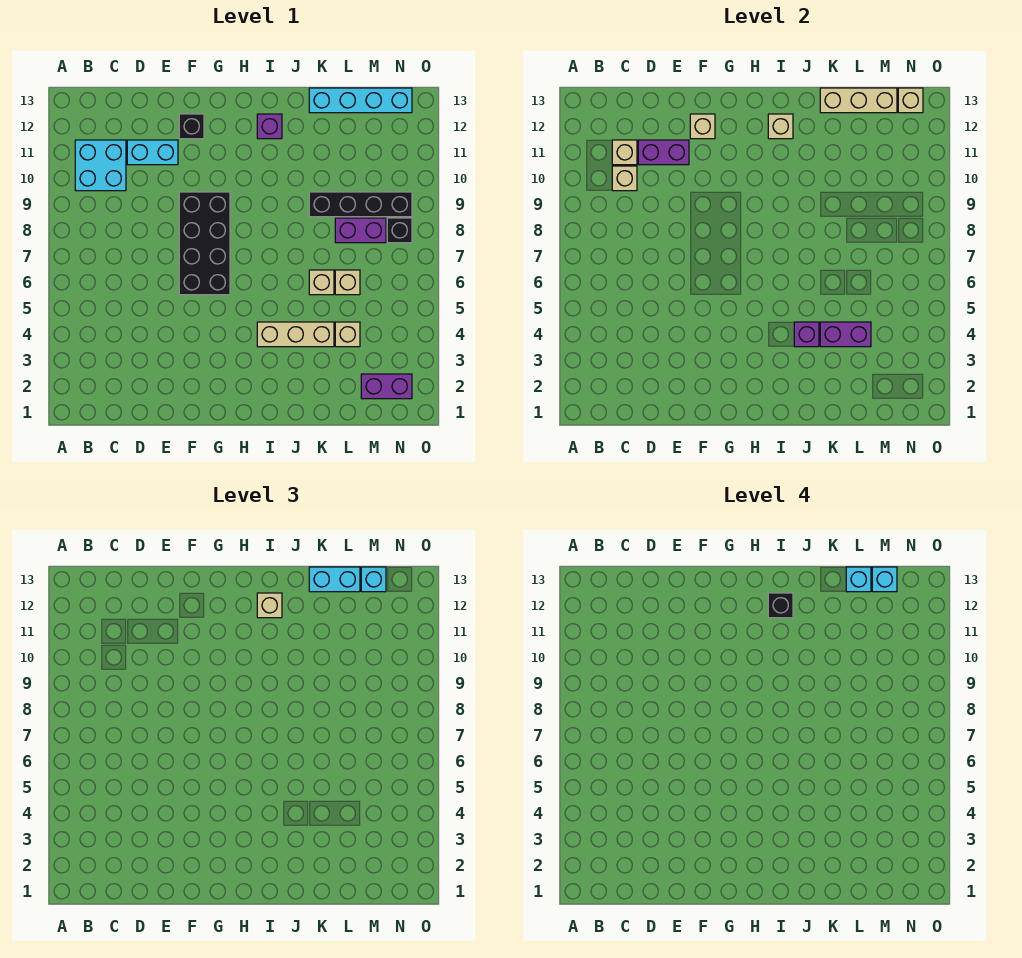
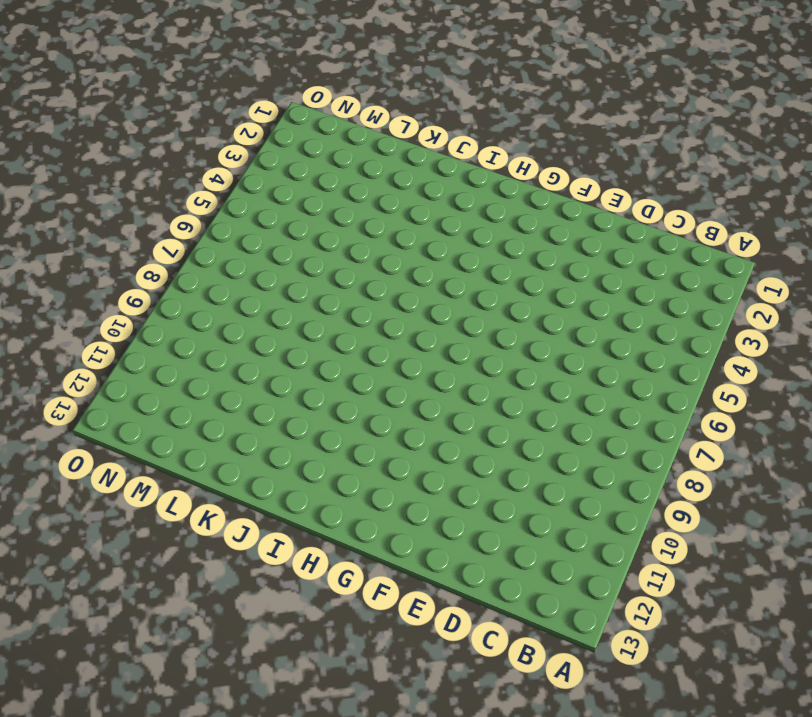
none -> cyan brick B10:C11 level 1
none -> cyan brick D11:E11 level 1
none -> black brick F6:G9 level 1

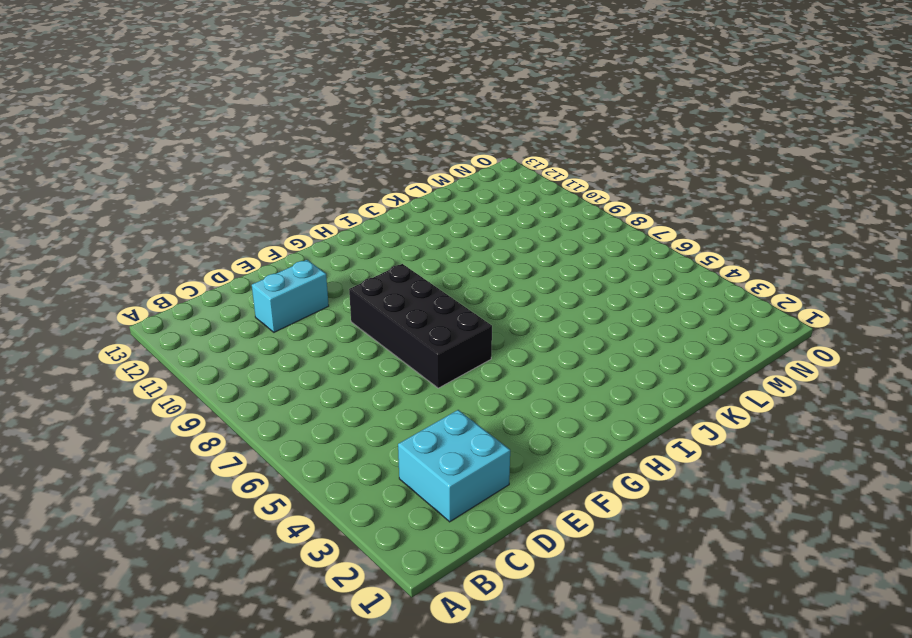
cyan brick C2:D3 level 1 -> cyan brick B10:C11 level 1
none -> black brick F12 level 1
none -> tan brick I4:K4 level 1
none -> purple brick I12 level 1

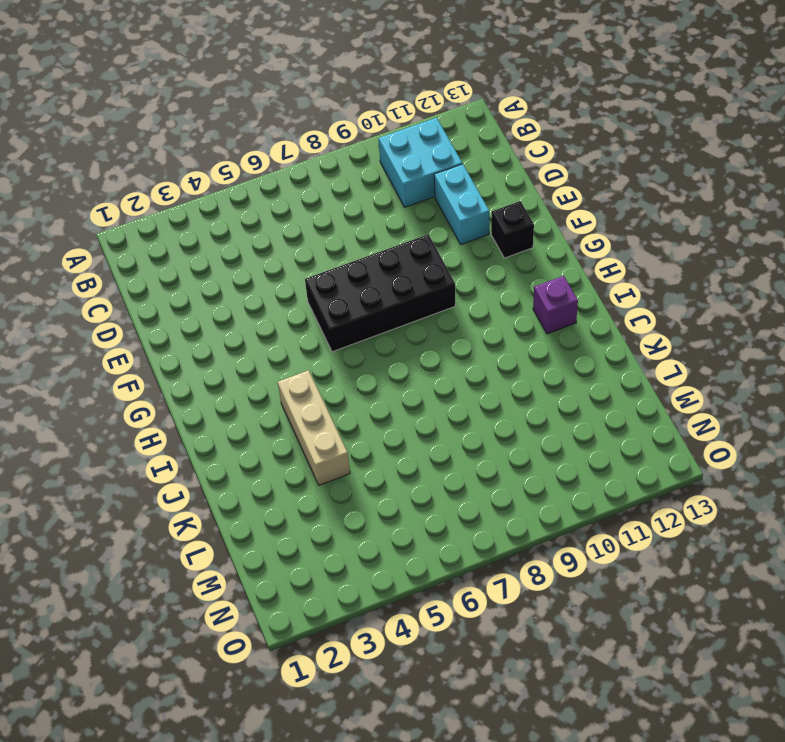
none -> tan brick K6 level 1
none -> black brick K9:N9 level 1
none -> cyan brick K13:N13 level 1

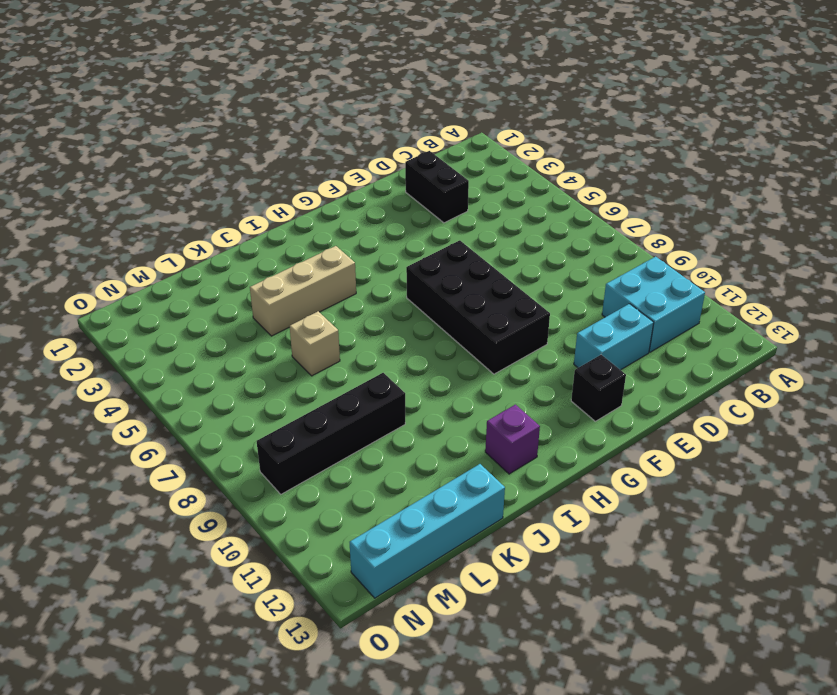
black brick D2:D3 level 1 -> none
none -> tan brick L4 level 1
none -> tan brick L6 level 1
none -> purple brick L8:M8 level 1

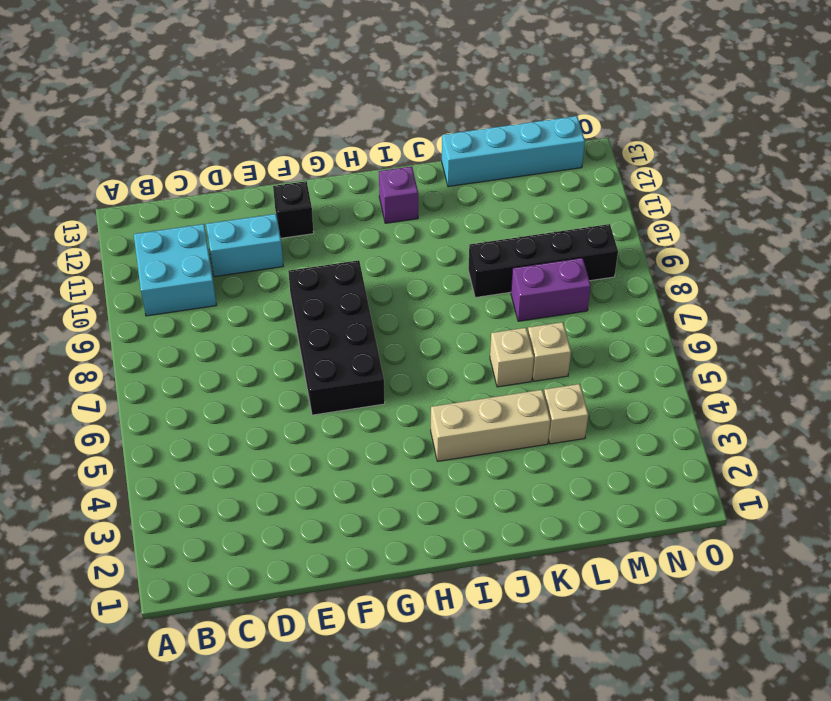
none -> purple brick M2:N2 level 1
none -> black brick N8 level 1
none -> tan brick C10 level 2

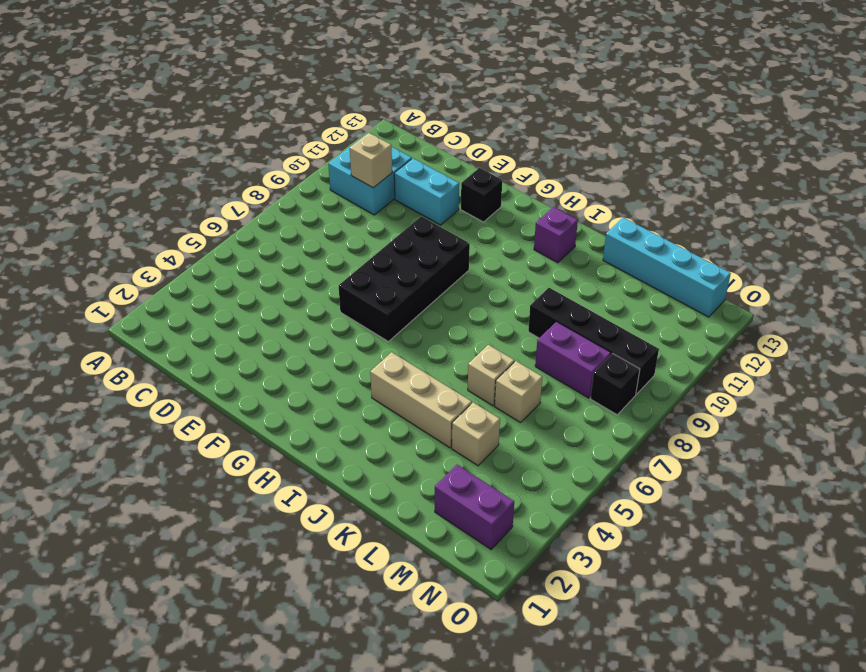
none -> tan brick C11 level 2
none -> purple brick D11:E11 level 2
none -> tan brick F12 level 2

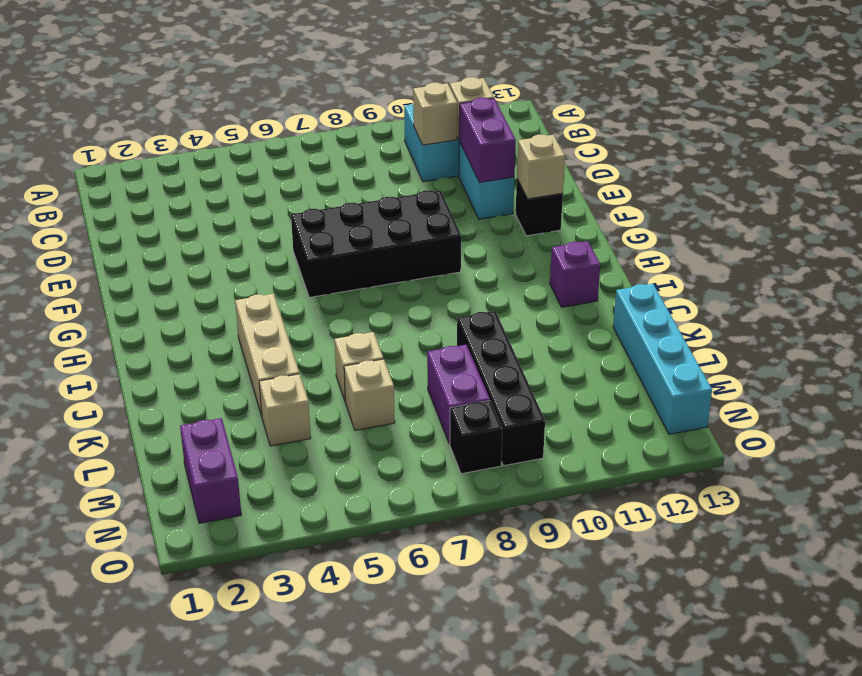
none -> tan brick I12 level 2
none -> purple brick J4 level 2
none -> purple brick K4:L4 level 2

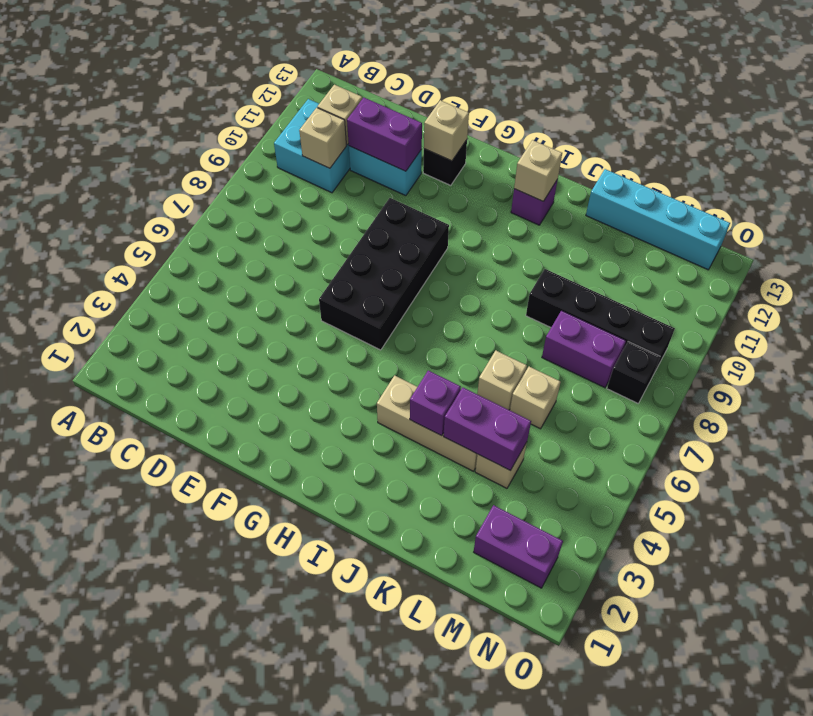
none -> tan brick K13:M13 level 2
none -> tan brick N13 level 2
none -> tan brick I12 level 3

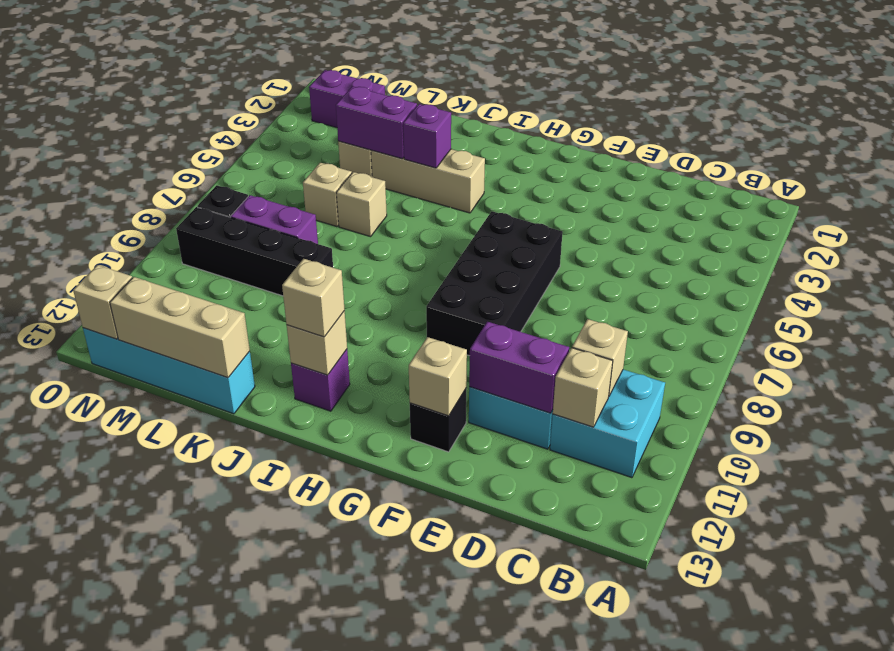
none -> cyan brick K13:L13 level 3
none -> cyan brick M13 level 3
none -> black brick I12 level 4

